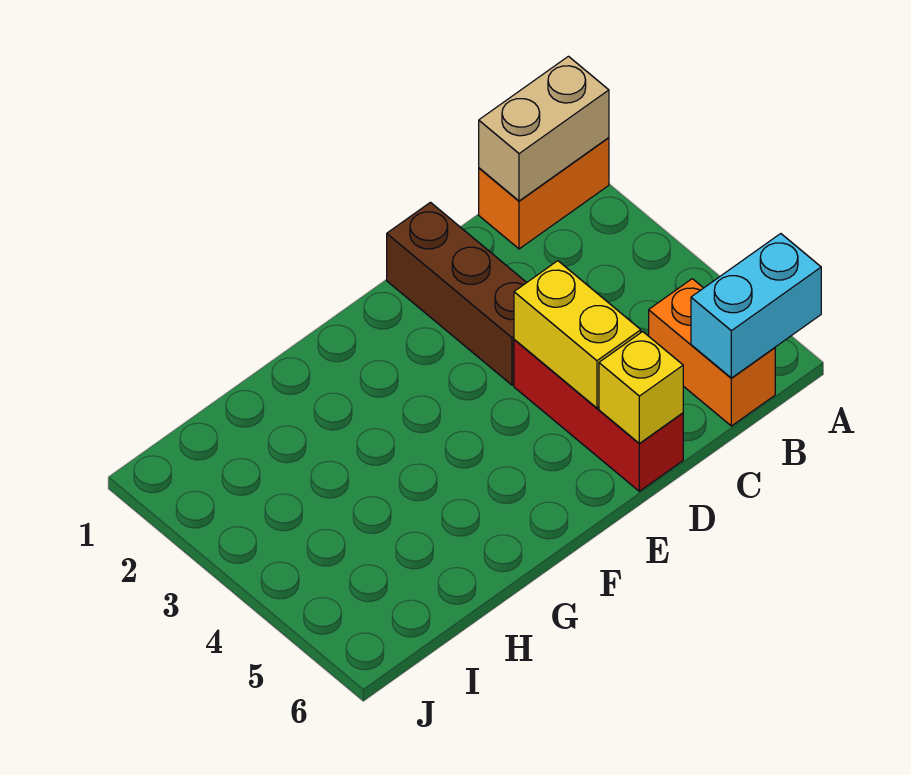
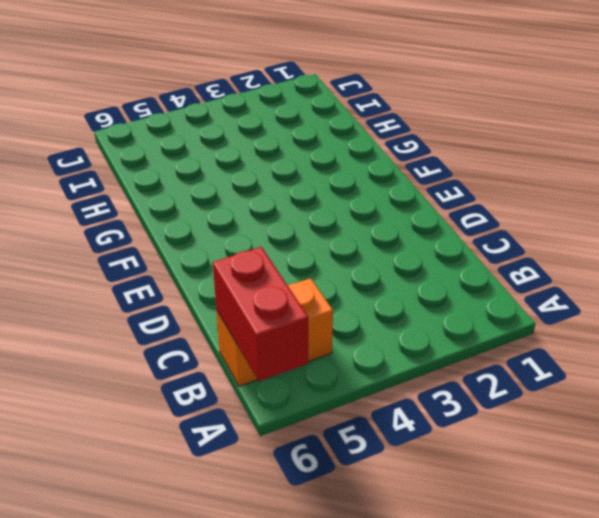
red brick A6:B6 level 2 -> cyan brick A6:B6 level 2
none -> orange brick A1:B1 level 1
none -> brown brick D1:D3 level 1

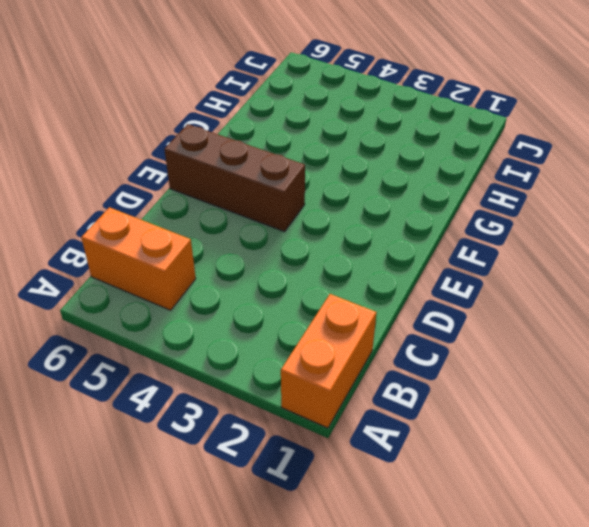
brown brick E4:E6 level 1 -> brown brick D1:D3 level 1
none -> red brick D4:D6 level 1
none -> tan brick A1:B1 level 2

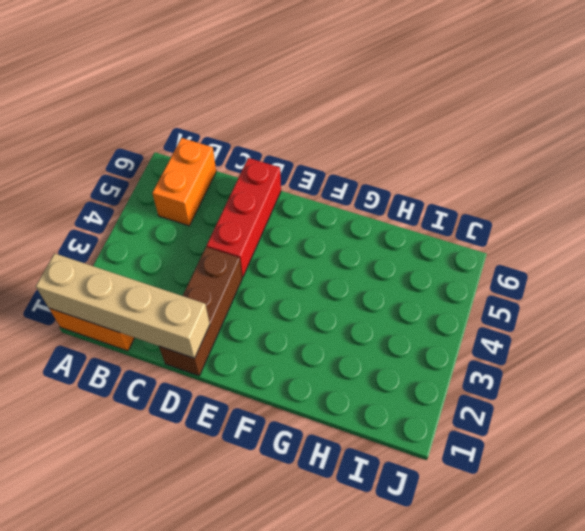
tan brick A1:D1 level 2 -> tan brick A1:B1 level 2
none -> cyan brick A6:B6 level 2
none -> yellow brick D4:D5 level 2

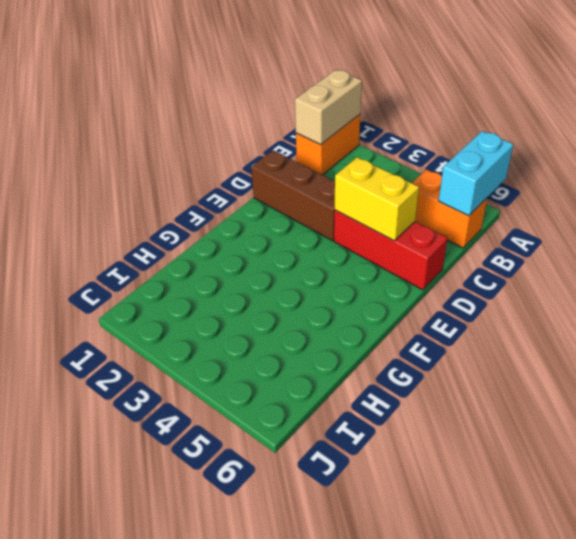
none -> yellow brick D6 level 2

